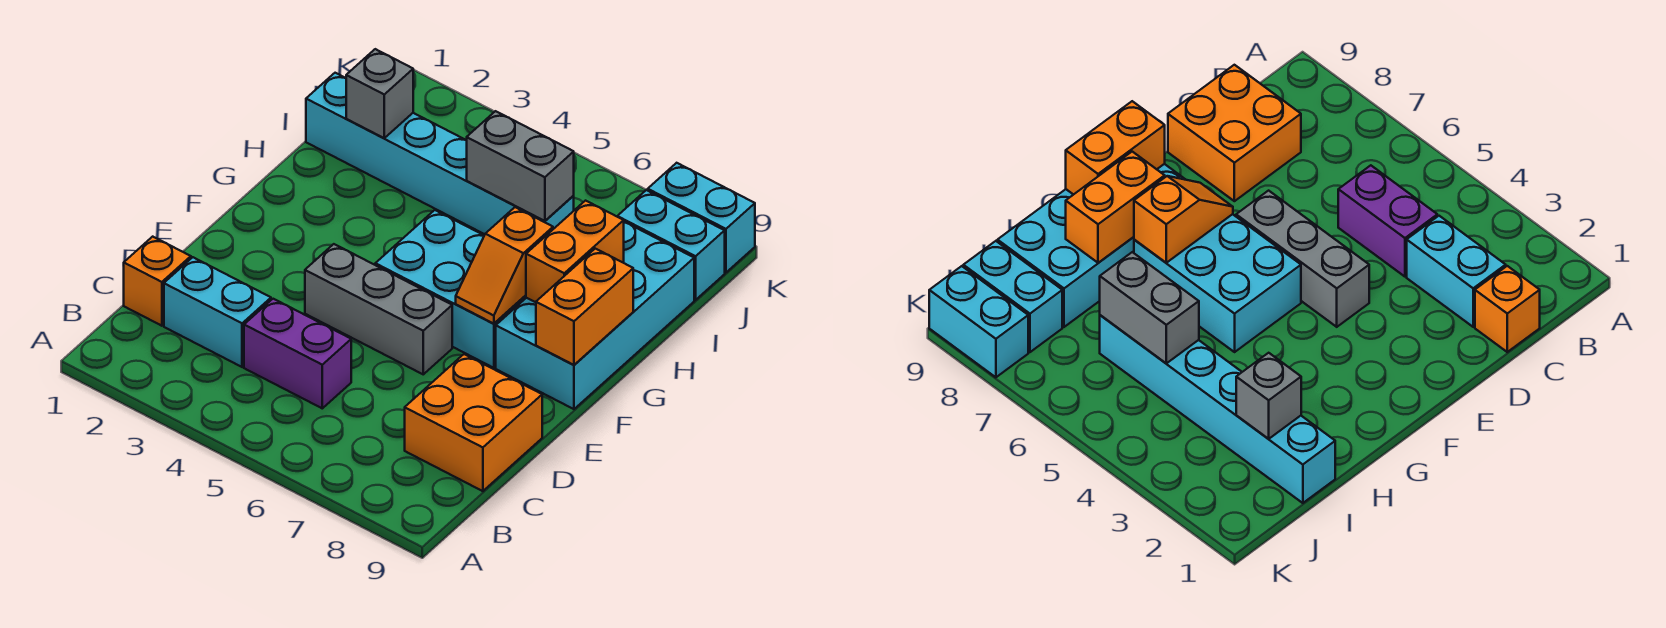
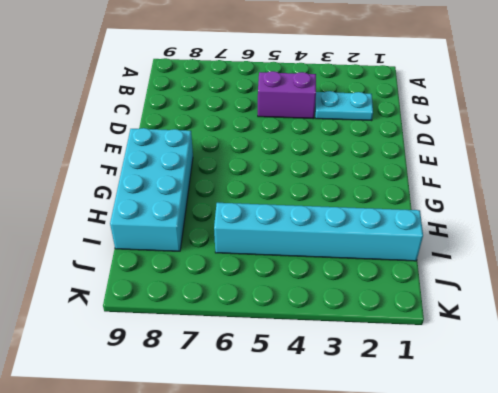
cyan plate C2:C3 level 1 -> cyan brick C2:C3 level 1
none -> orange brick C1 level 1
none -> orange brick C8:D9 level 1
none -> grey brick E4:E6 level 1

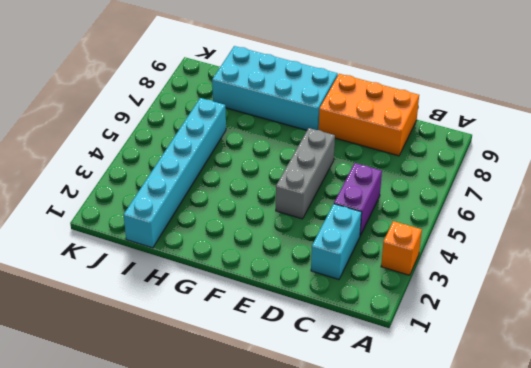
orange brick A3 level 1 -> orange brick C1 level 1
orange brick C8:E9 level 1 -> orange brick C8:D9 level 1
none -> cyan brick F5:G7 level 1
none -> cyan brick J8:J9 level 1
none -> cyan brick K8:K9 level 1

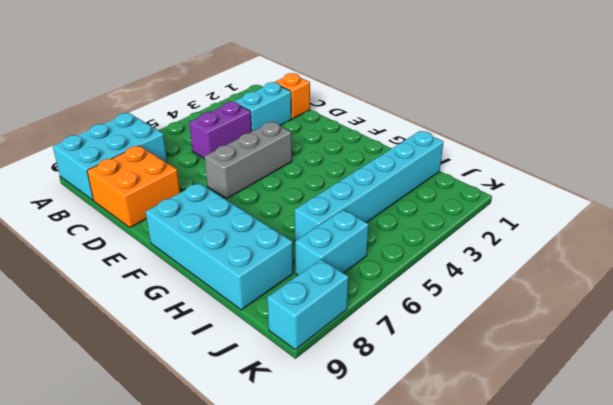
cyan brick A7:B9 level 1 -> cyan brick F5:G7 level 1
cyan brick J6:J7 level 1 -> cyan brick J8:J9 level 1
none -> orange slope F7:G7 level 2 top G
none -> orange brick F9:G9 level 2
none -> orange brick G8:H8 level 2

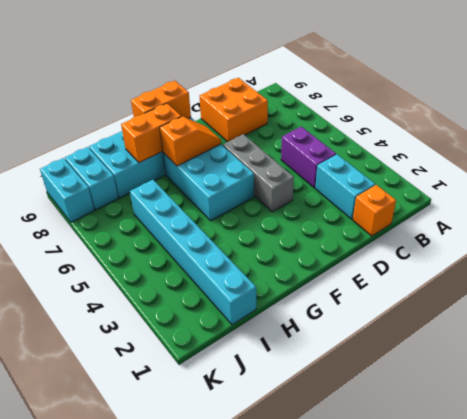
none -> grey brick I2 level 2
none -> grey brick I5:I6 level 2

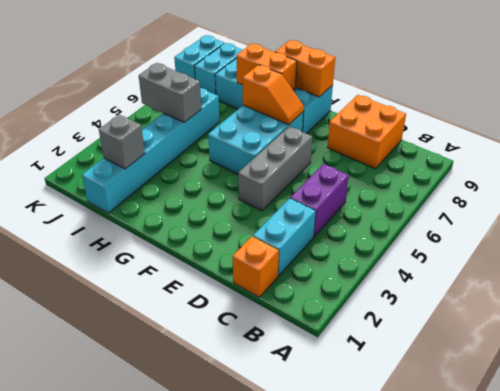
grey brick I5:J5 level 2 -> grey brick I5:I6 level 2

